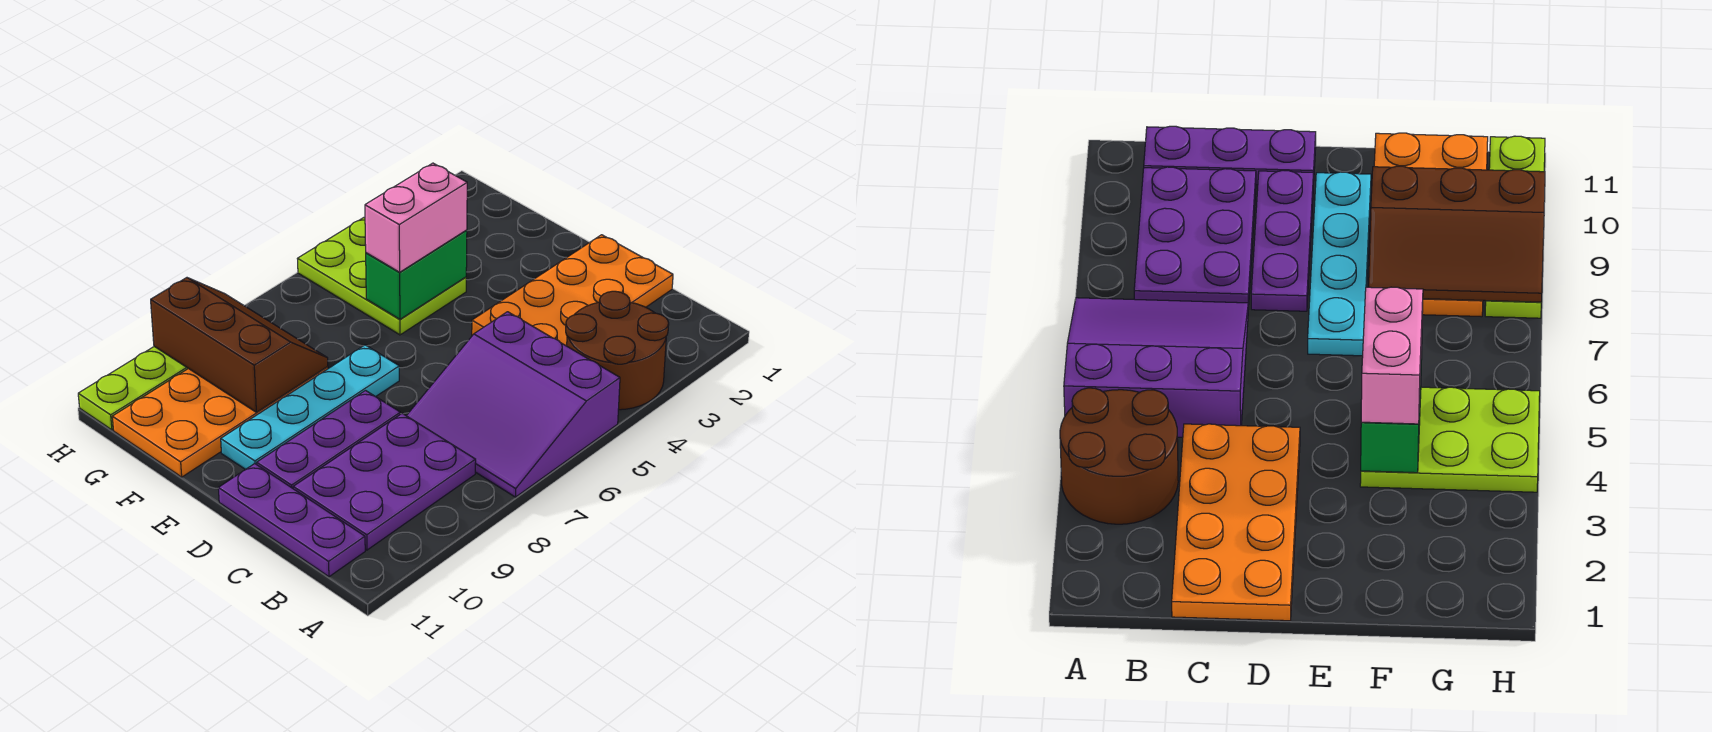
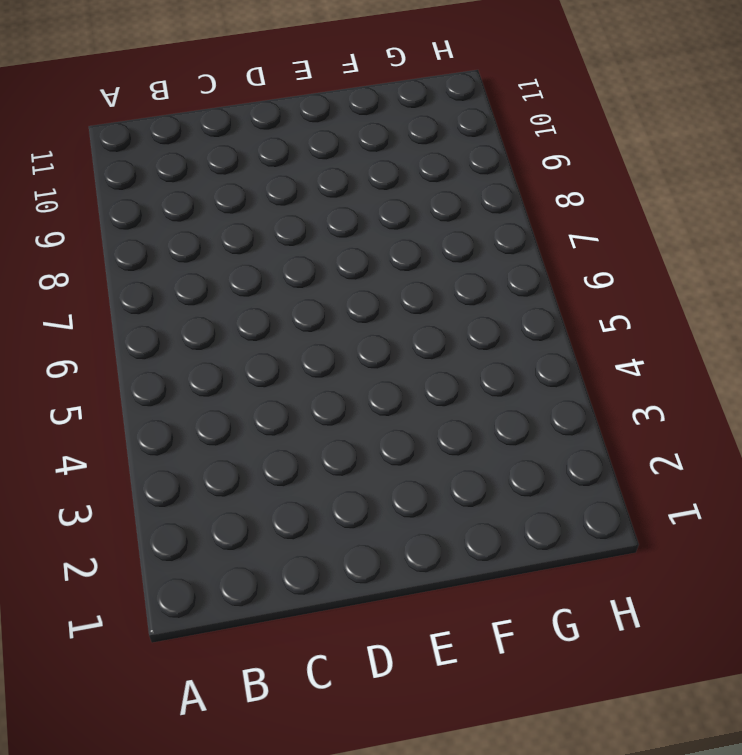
none -> brown round brick A3:B4 level 1
none -> purple slope A5:C7 level 1 top 5
none -> purple plate B8:C10 level 1

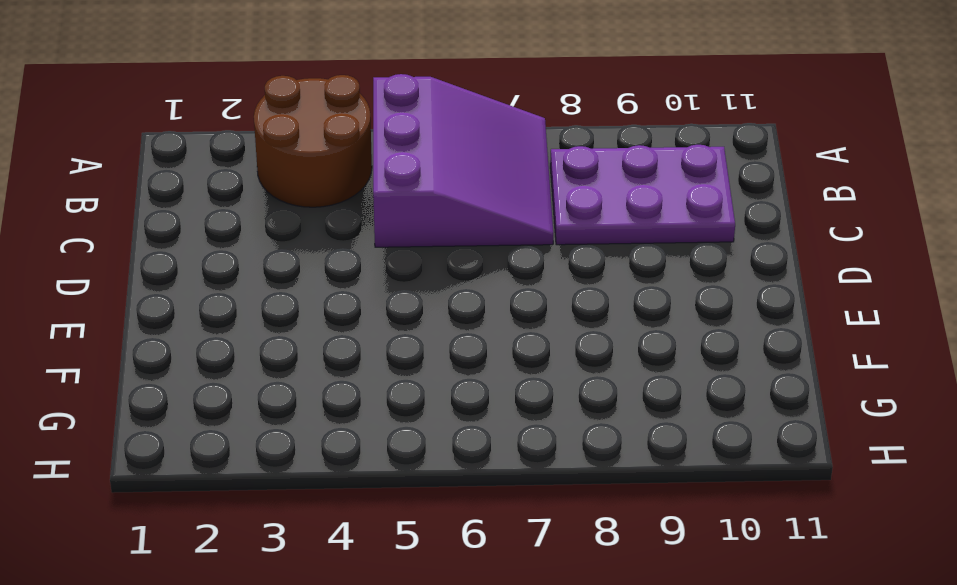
none -> purple plate B11:D11 level 1
none -> orange plate C1:D4 level 1
none -> purple plate D8:D10 level 1

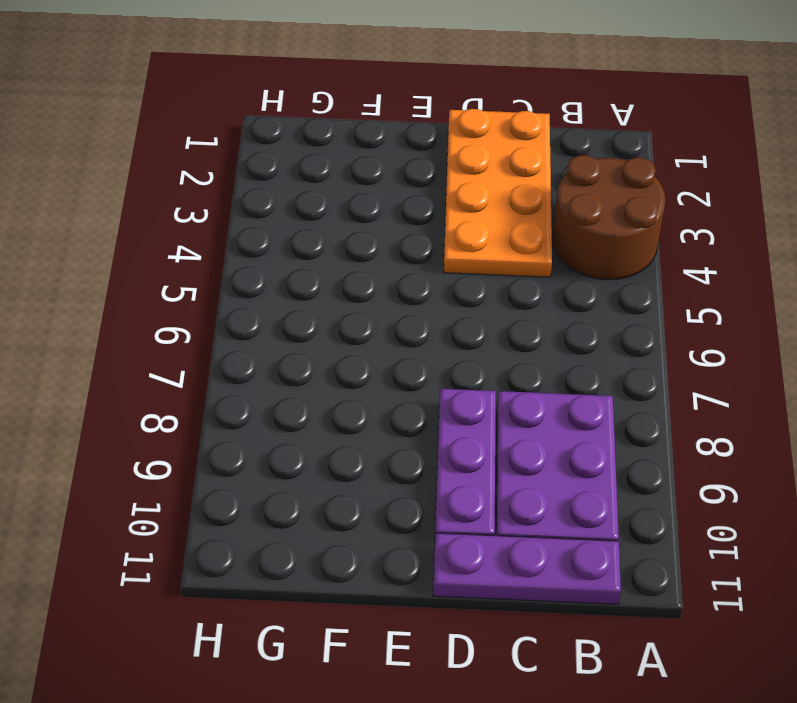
none -> purple slope A5:C7 level 1 top 5
none -> cyan plate E7:E10 level 1
none -> lime plate F4:H5 level 1

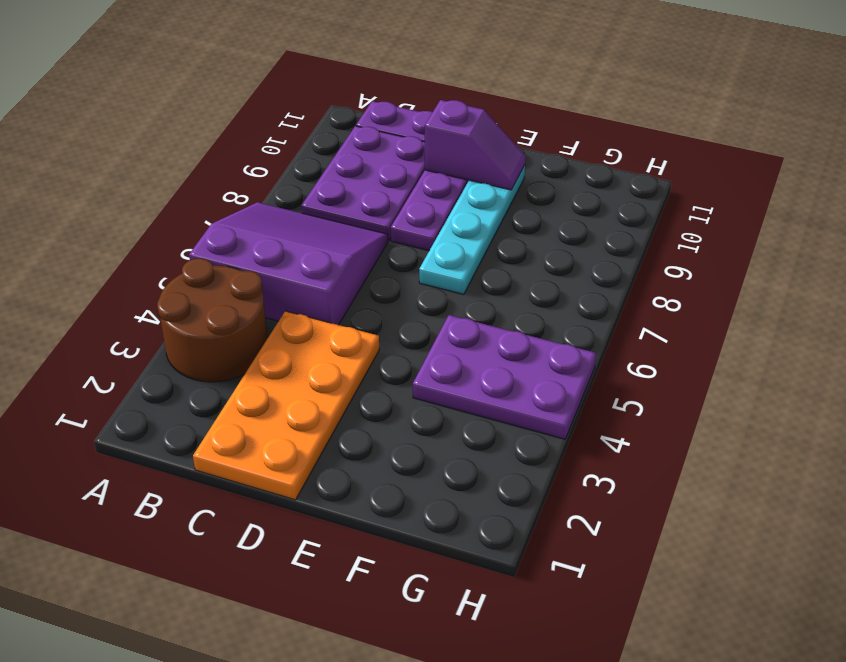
purple slope D10:E10 level 2 top D -> none
purple plate F4:H5 level 1 -> lime plate F4:H5 level 1
none -> orange plate F8:G11 level 1
none -> lime plate H8:H11 level 1
none -> green brick F4:F5 level 2

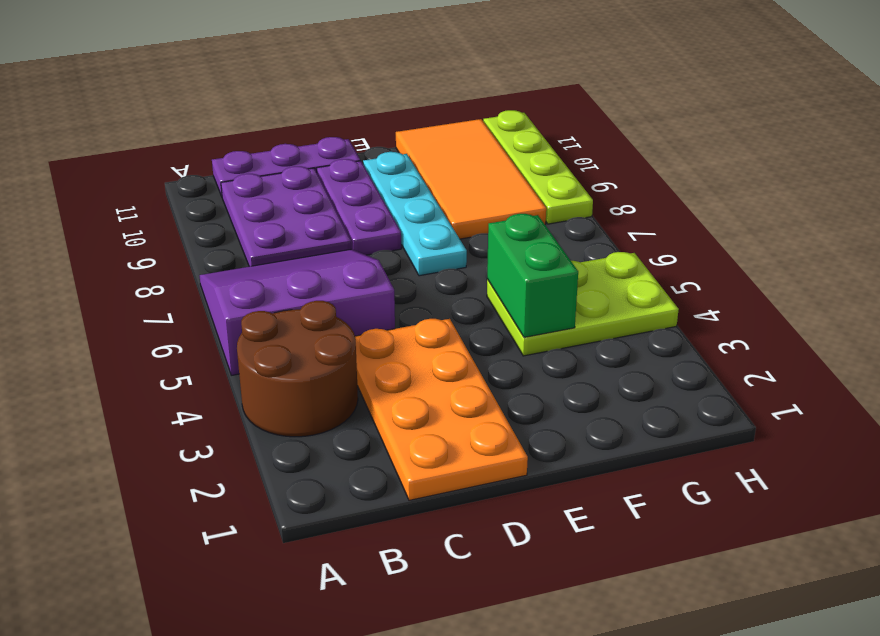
orange tile F8:G11 level 1 -> orange plate F8:G11 level 1
none -> brown slope F8:H9 level 2 top 9
none -> pink brick F4:F5 level 3

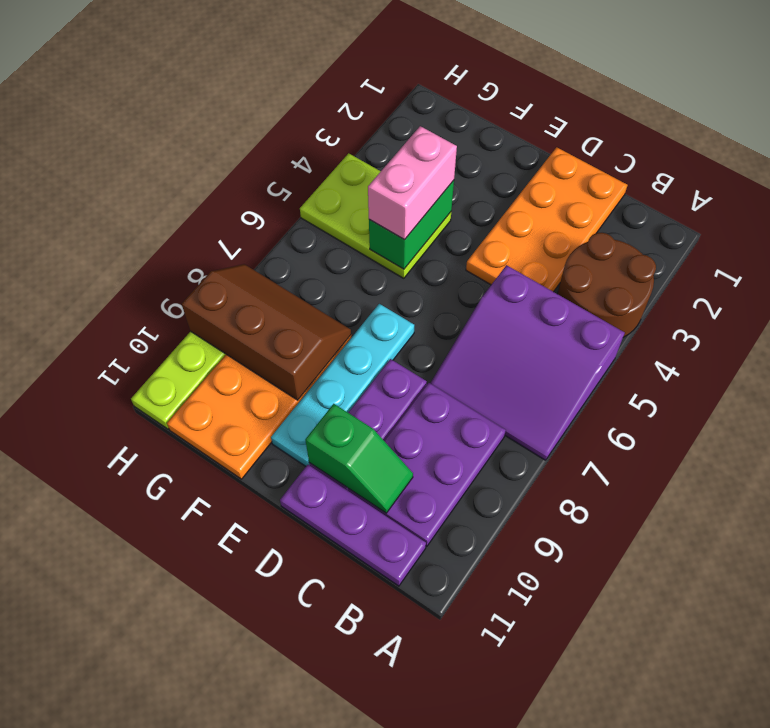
green slope C10:D10 level 2 top D -> none

